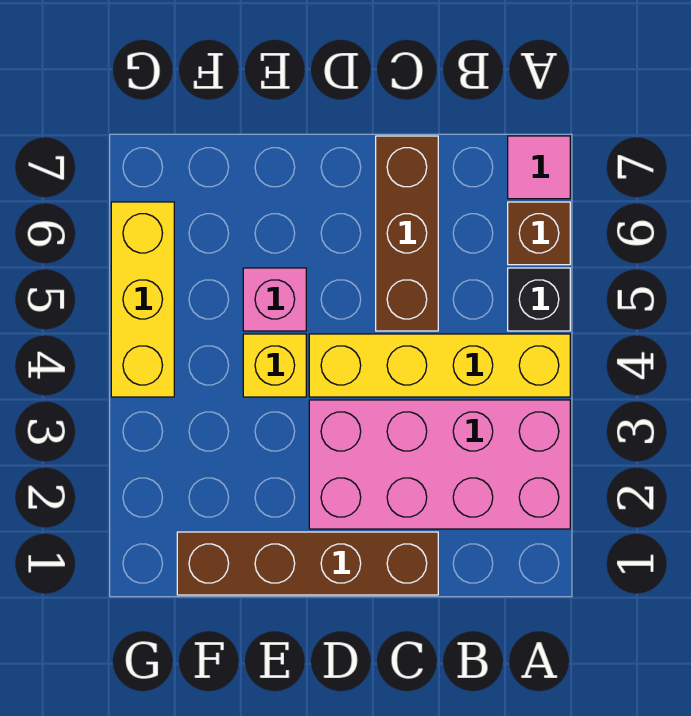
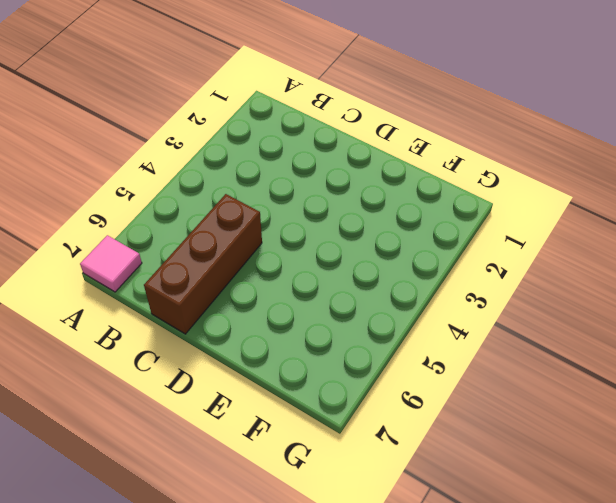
none -> pink brick A2:D3 level 1
none -> yellow brick A4:D4 level 1

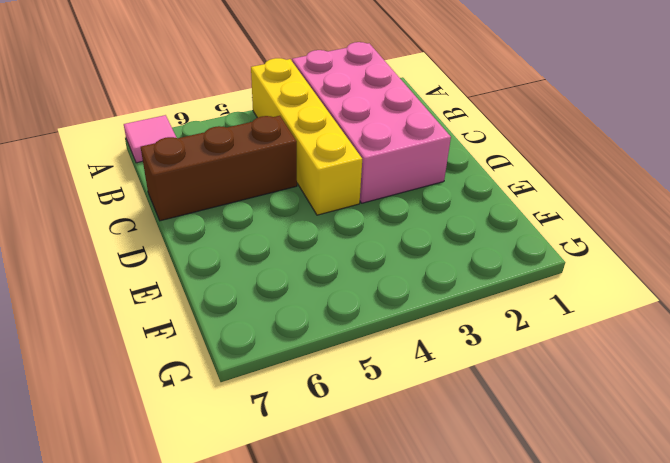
none -> black brick A5 level 1
none -> brown brick A6 level 1

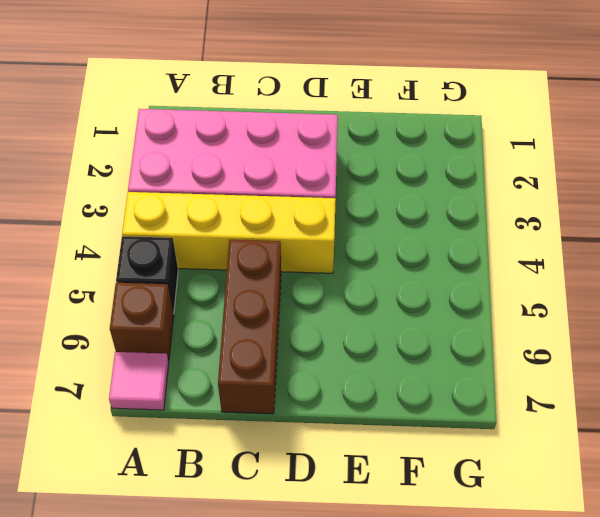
none -> brown brick C1:F1 level 1
none -> yellow brick E4 level 1

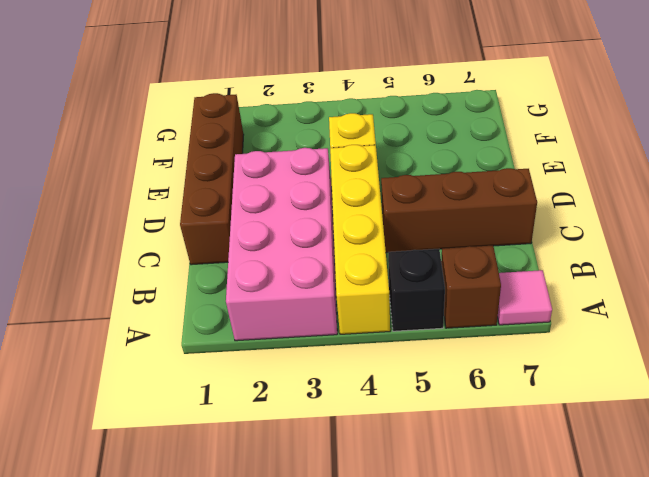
none -> pink brick E5 level 1
none -> yellow brick G4:G6 level 1

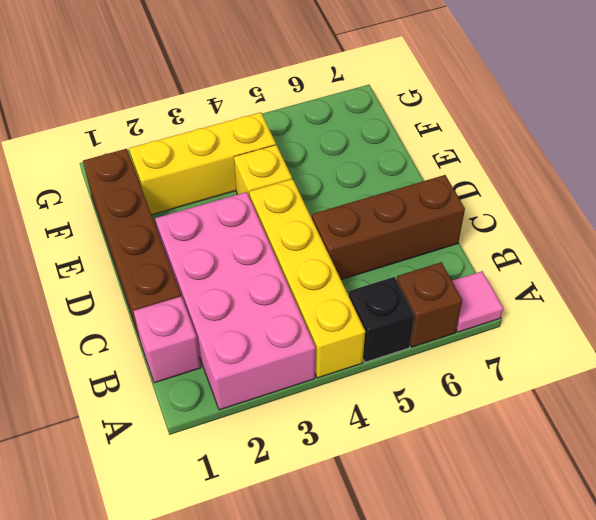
pink brick B1 level 1 -> pink brick E5 level 1
yellow brick F2:F4 level 1 -> yellow brick G4:G6 level 1

